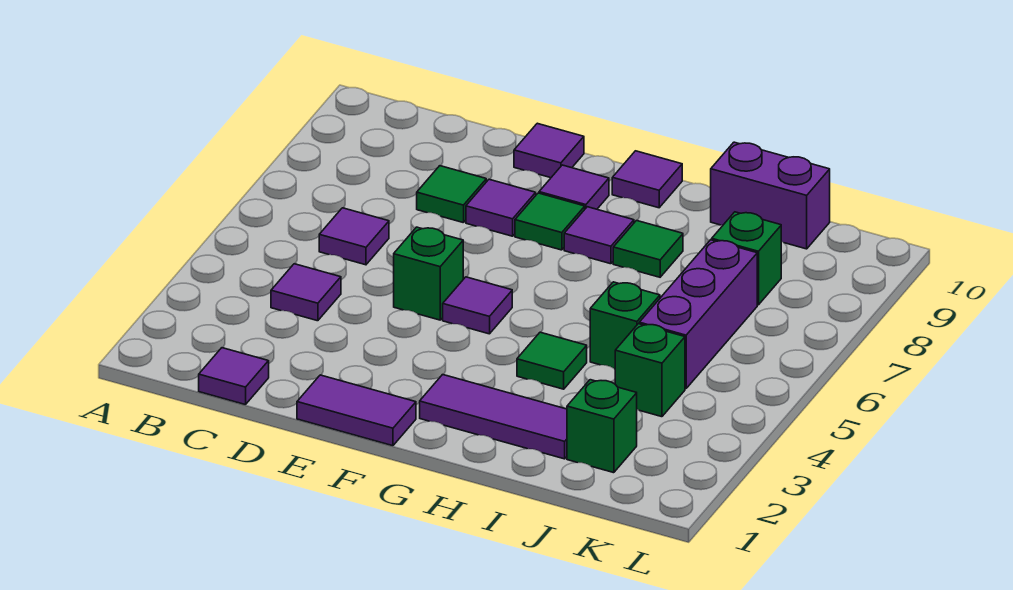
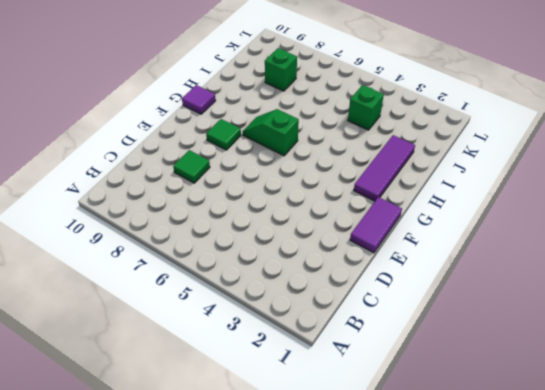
green slope G6:G7 level 1 top 6 -> none
none -> purple tile C1 level 1
none -> purple tile C4 level 1
none -> purple tile C6 level 1

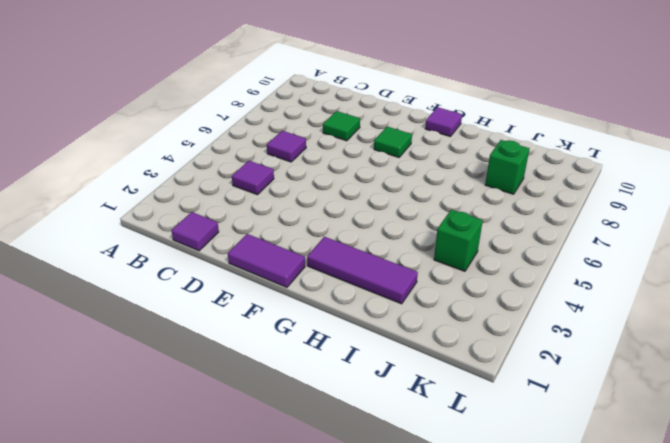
none -> green brick E5 level 1
none -> purple tile E8 level 1
none -> purple tile E10 level 1

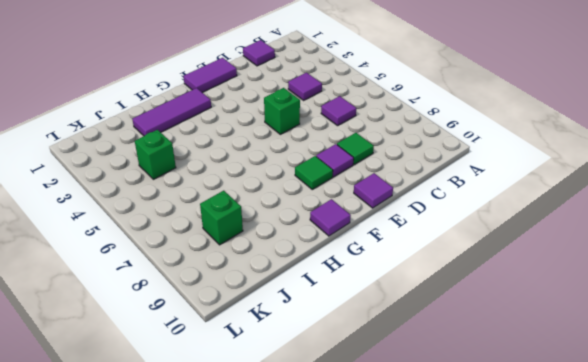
none -> purple tile F5 level 1
none -> purple tile F9 level 1
none -> purple tile G8 level 1

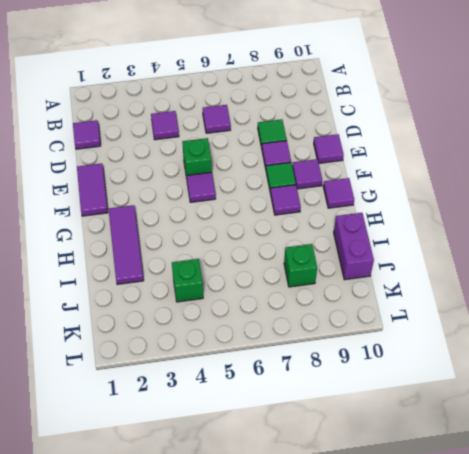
none -> green tile H4 level 1
none -> green tile H8 level 1
none -> green brick I5 level 1

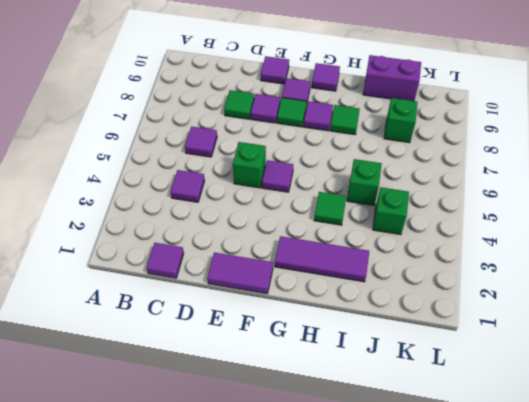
none -> green brick J2 level 1
none -> purple brick J5:J7 level 1

